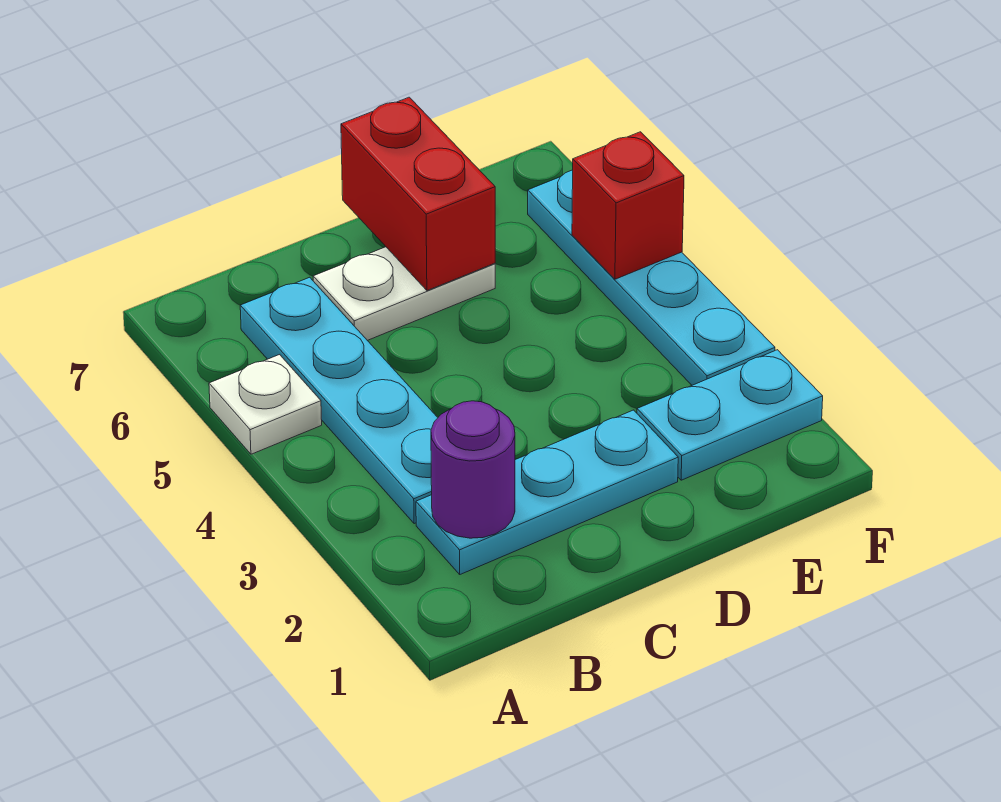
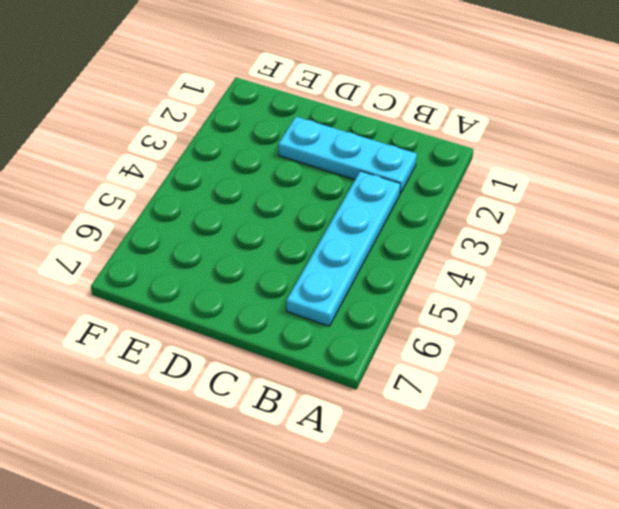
none -> white plate A5 level 1
none -> white plate C6:D6 level 1

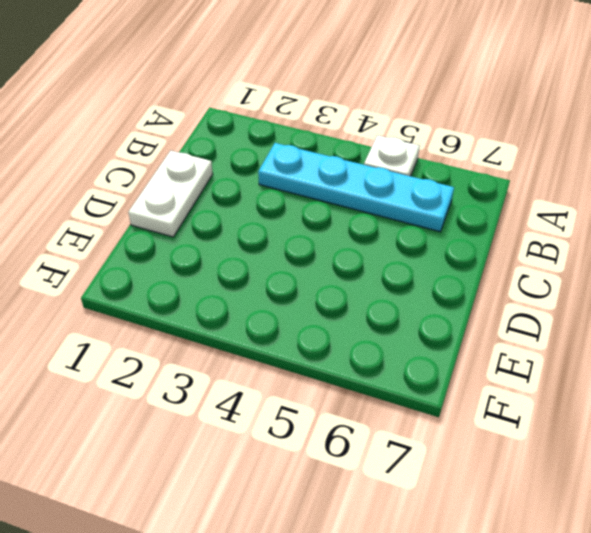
white plate C1:D1 level 1 -> white plate C6:D6 level 1
none -> cyan plate B2:D2 level 1
none -> cyan plate E2:F2 level 1

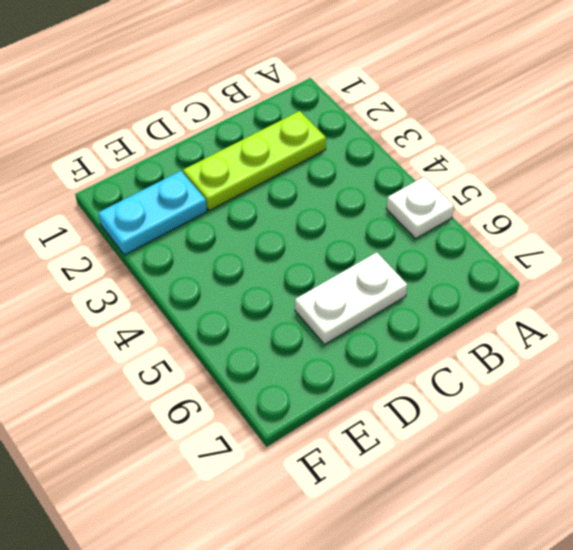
lime plate B2:D2 level 1 -> cyan plate B2:D2 level 1
none -> cyan plate B3:B6 level 1
none -> cyan plate F3:F6 level 1

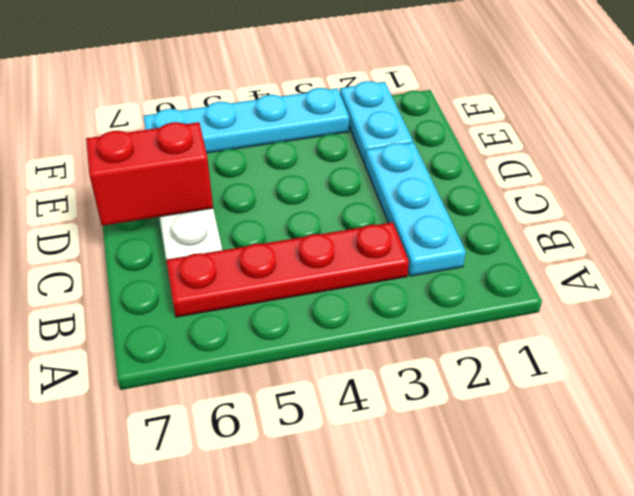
red plate B3:B6 level 1 -> cyan plate B3:B6 level 1
none -> white plate A5 level 1
none -> purple round brick B2 level 2

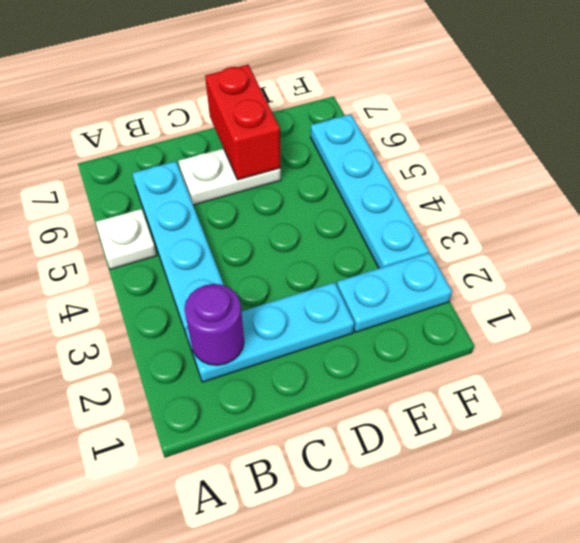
none -> red brick F5 level 2

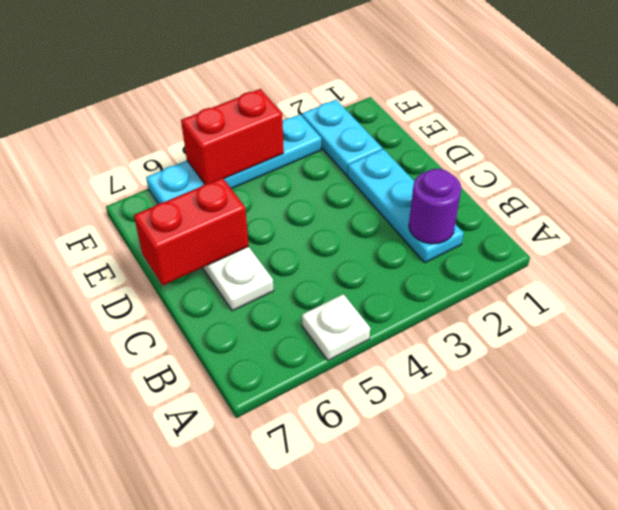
red brick F4:F5 level 2 -> red brick F5 level 2
none -> cyan plate B3:B6 level 1

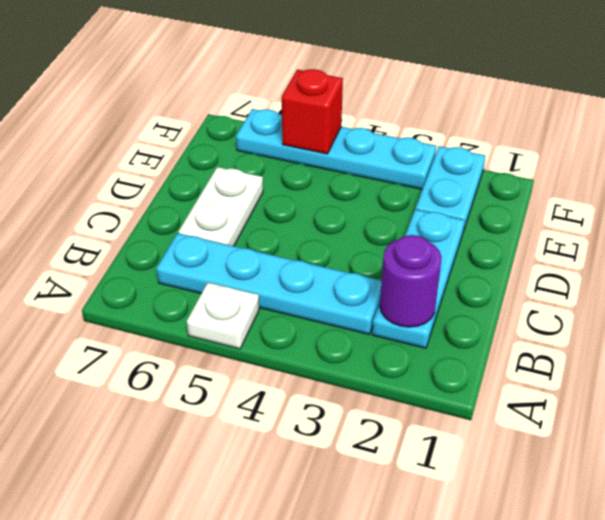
none -> red brick D6:D7 level 2

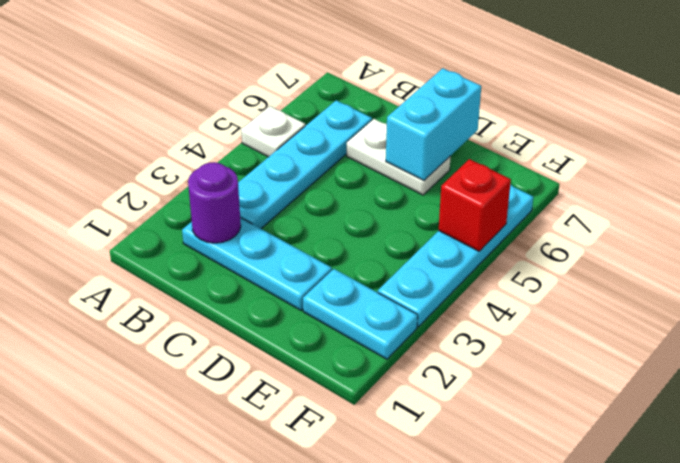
cyan brick D6:D7 level 2 -> red brick D6:D7 level 2

